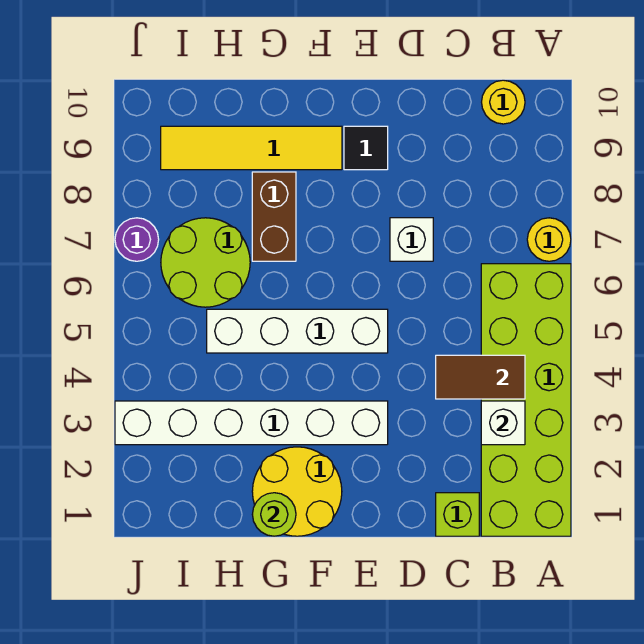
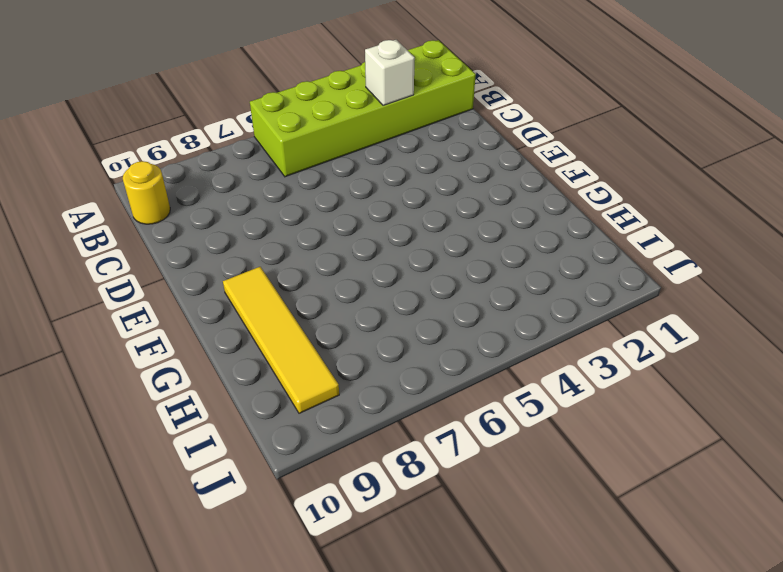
none -> yellow round brick A7 level 1
none -> lime brick C1 level 1
none -> white brick D7 level 1

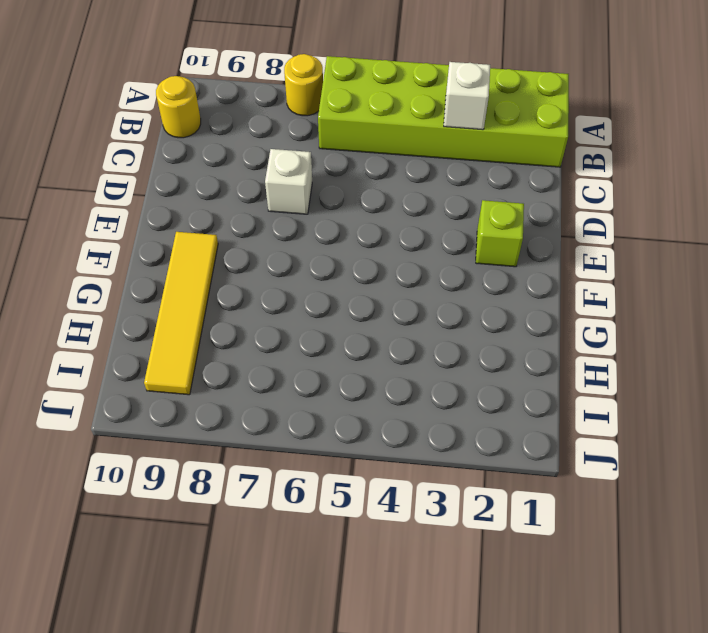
lime brick E2 level 1 -> lime brick C1 level 1
none -> white brick E3:J3 level 1
none -> white brick E5:H5 level 1
none -> black tile E9 level 1

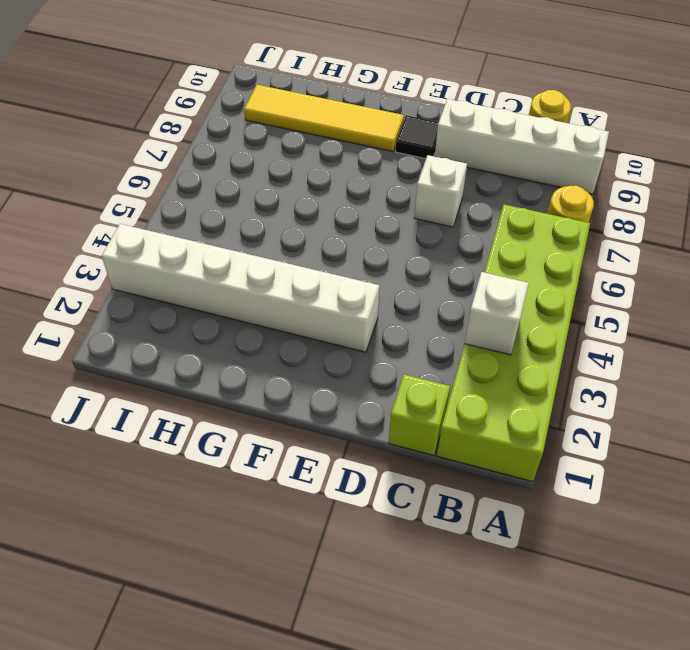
white brick A9:D9 level 1 -> white brick E5:H5 level 1
none -> yellow round brick F1:G2 level 1
none -> brown brick G7:G8 level 1
none -> lime round brick H6:I7 level 1

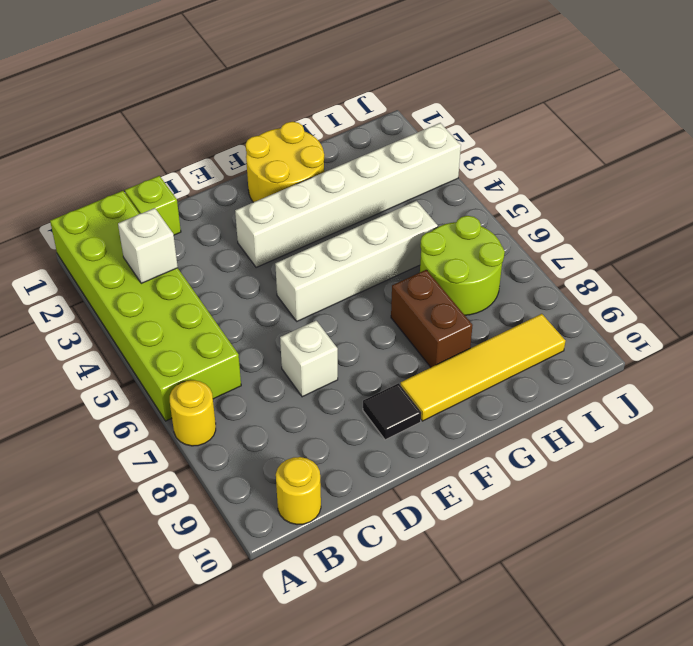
none -> purple round brick J7 level 1
none -> brown tile B4:C4 level 2
none -> lime round brick G1 level 2

